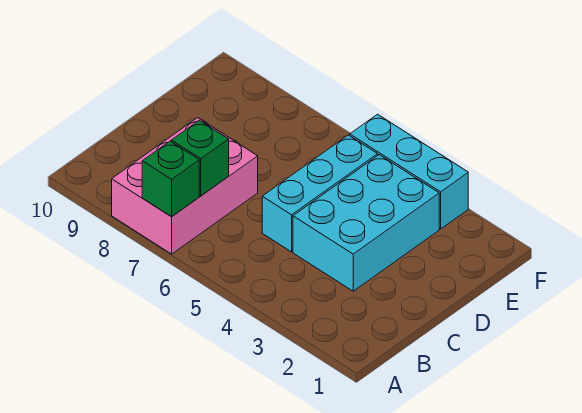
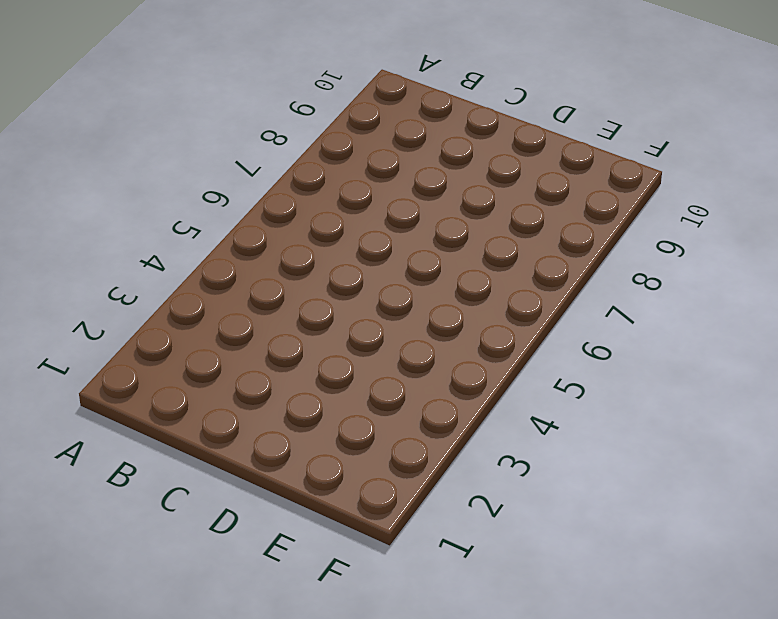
none -> pink brick A7:C8 level 1
none -> cyan brick C3:E4 level 1

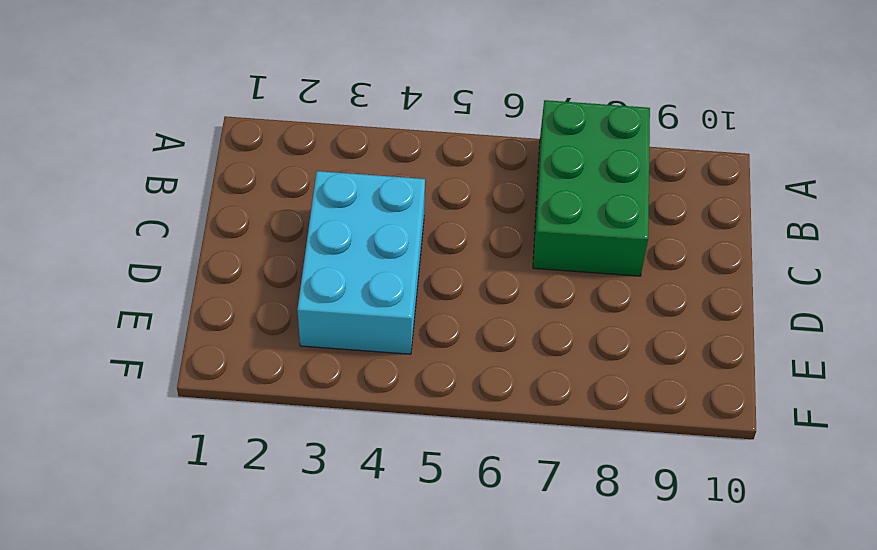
green brick A7:C8 level 1 -> pink brick A7:C8 level 1
none -> cyan brick C5:E5 level 1
none -> cyan brick F3:F5 level 1

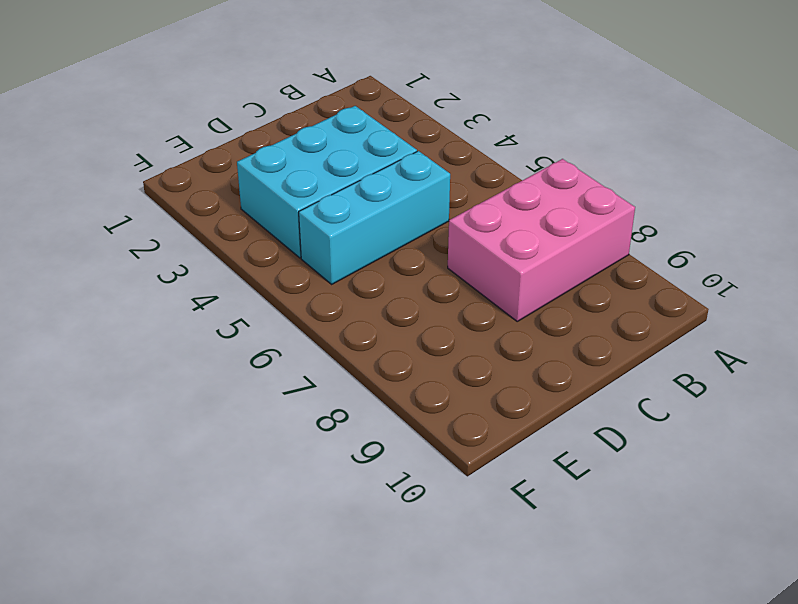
none -> cyan brick F3:F5 level 1
none -> green brick A7 level 2

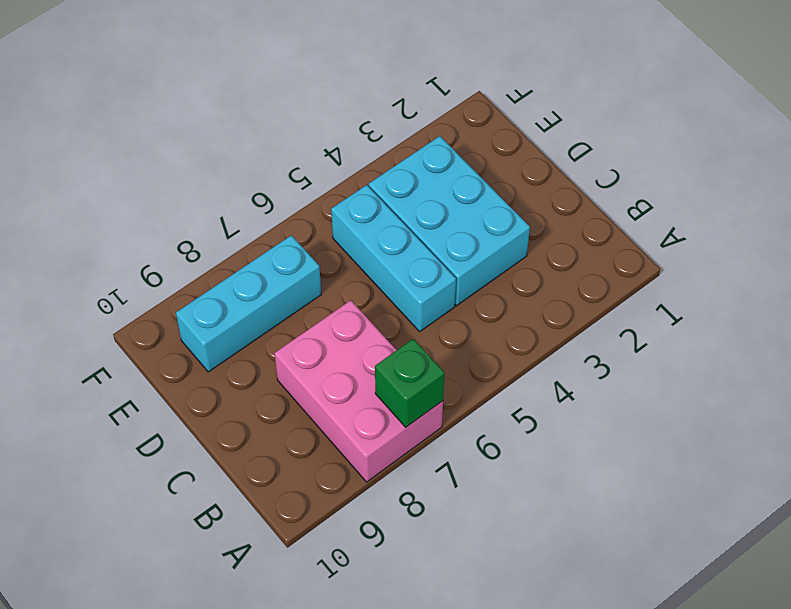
cyan brick E7:E9 level 1 -> cyan brick F3:F5 level 1
none -> green brick B7 level 2

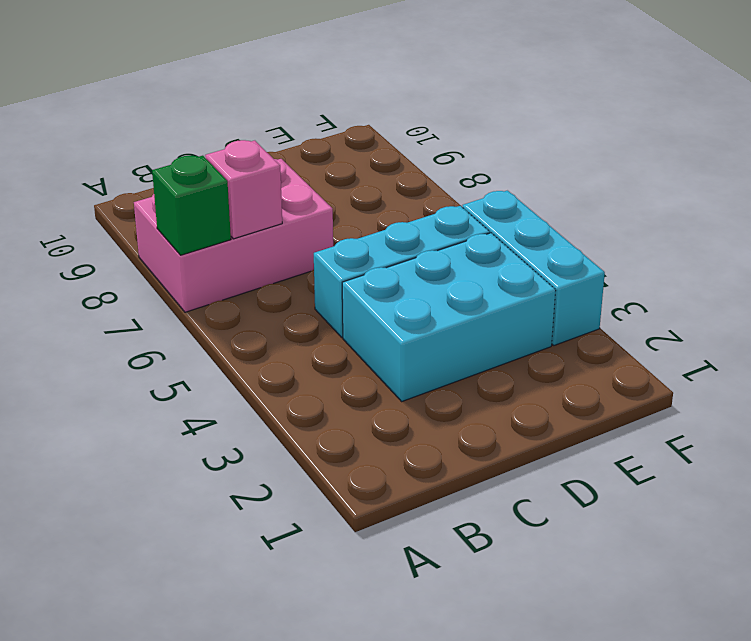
pink brick B7 level 2 -> green brick B7 level 2

